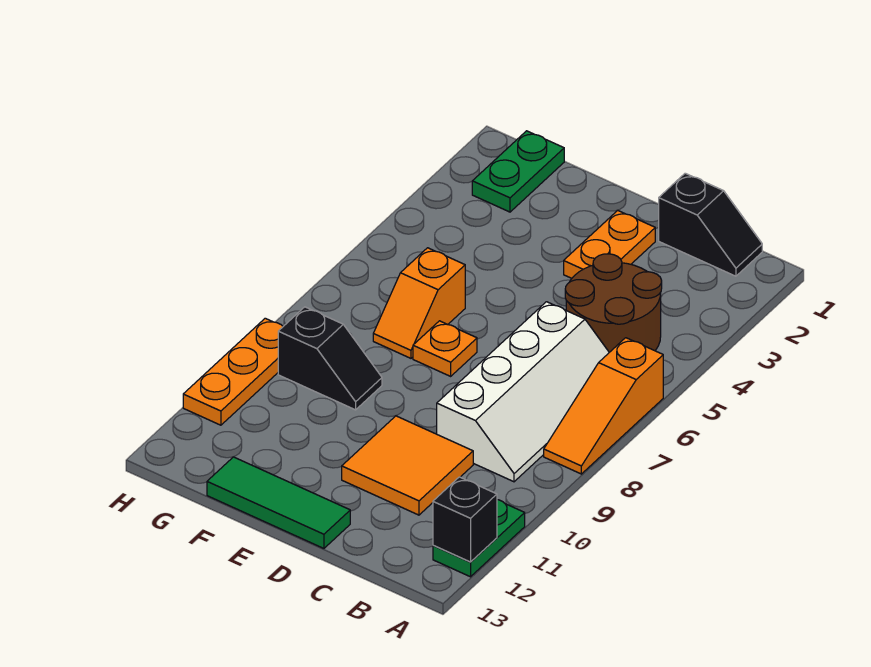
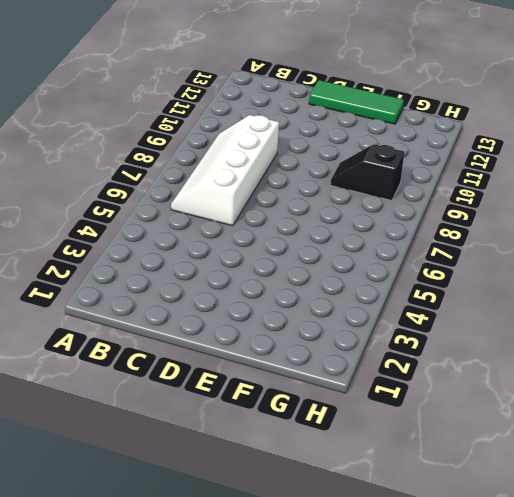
none -> orange slope A6:A8 level 1 top 6
none -> green plate A11:A12 level 1
none -> black slope B1:C1 level 1 top C

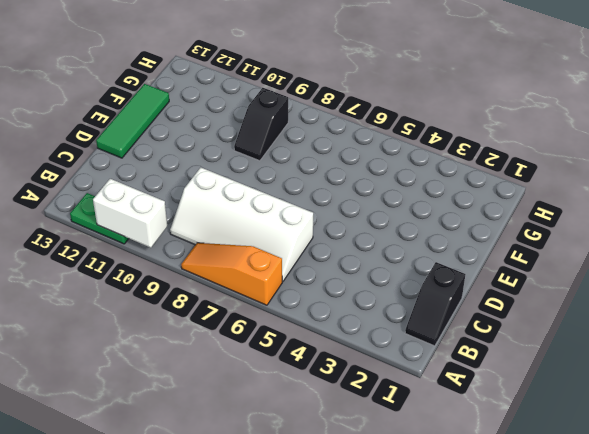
white brick A10:A11 level 2 -> none
none -> brown round brick B4:C5 level 1
none -> orange tile C10:D11 level 1
none -> orange plate D2:D3 level 1

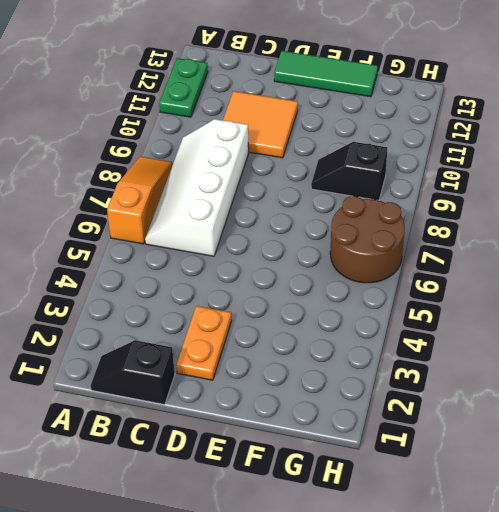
brown round brick G6:H7 level 1 -> brown round brick B4:C5 level 1
none -> orange plate E7 level 1
none -> orange slope F6:F7 level 1 top 6
none -> green plate G1:G2 level 1

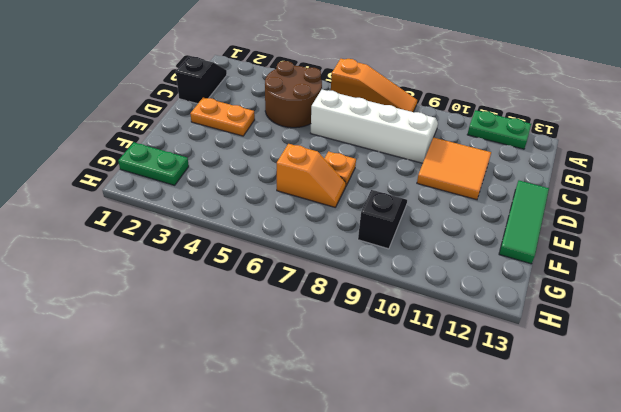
none -> orange plate H9:H11 level 1
none -> black brick A12 level 2

